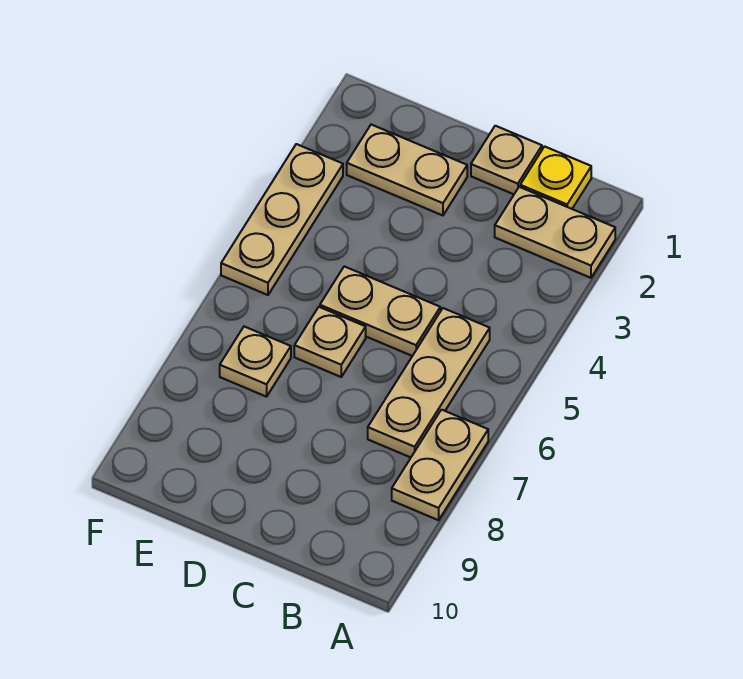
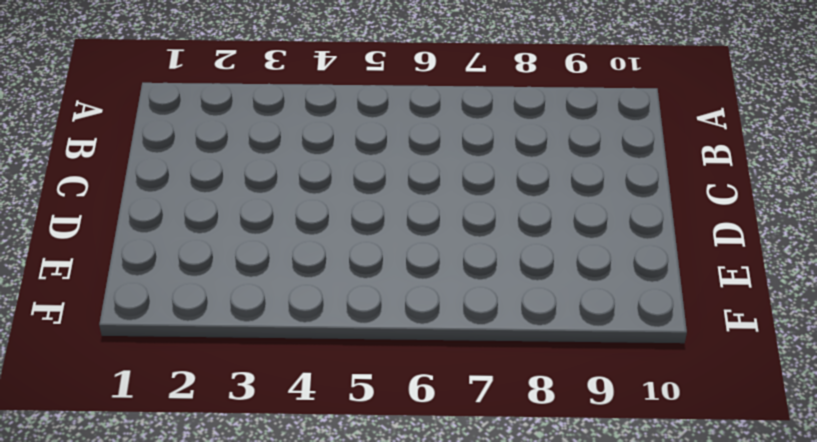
none -> tan plate A2:B2 level 1
none -> tan plate A7:A8 level 1

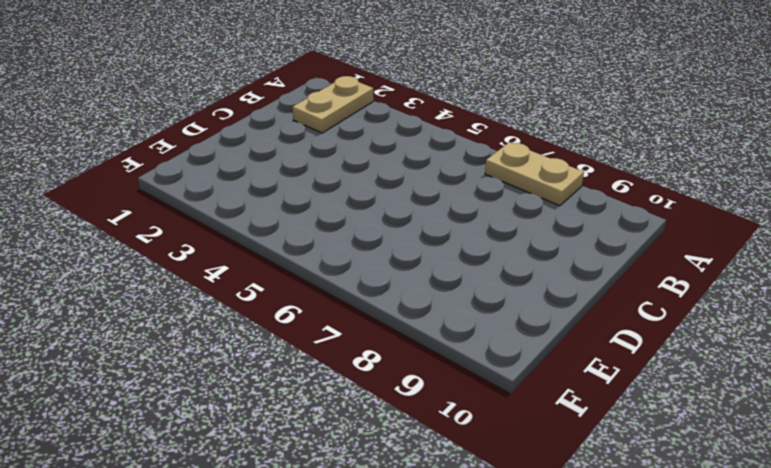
none -> yellow plate B1 level 1
none -> tan plate B5:B7 level 1

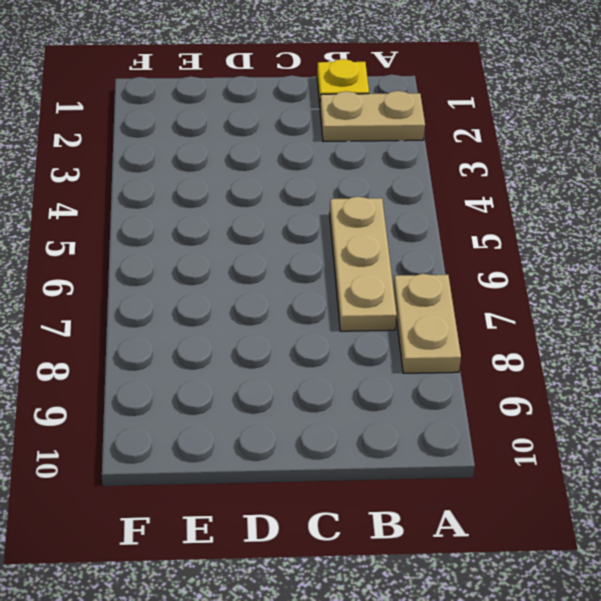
none -> tan plate C1 level 1
none -> tan plate C5:D5 level 1

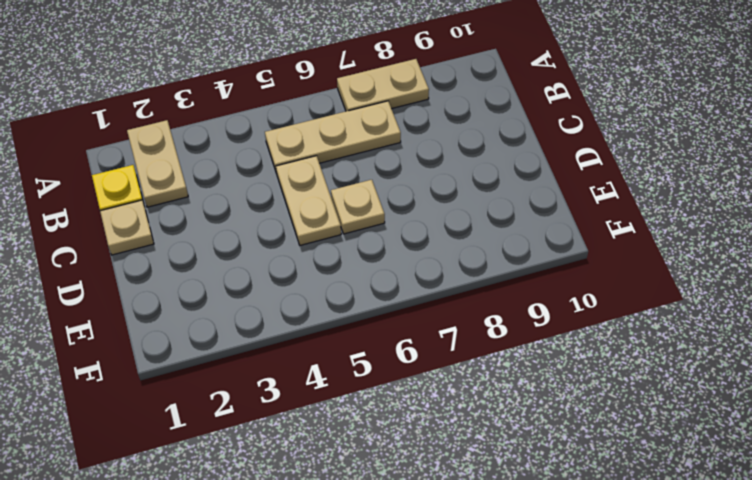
none -> tan plate D2:E2 level 1
none -> tan plate E7 level 1

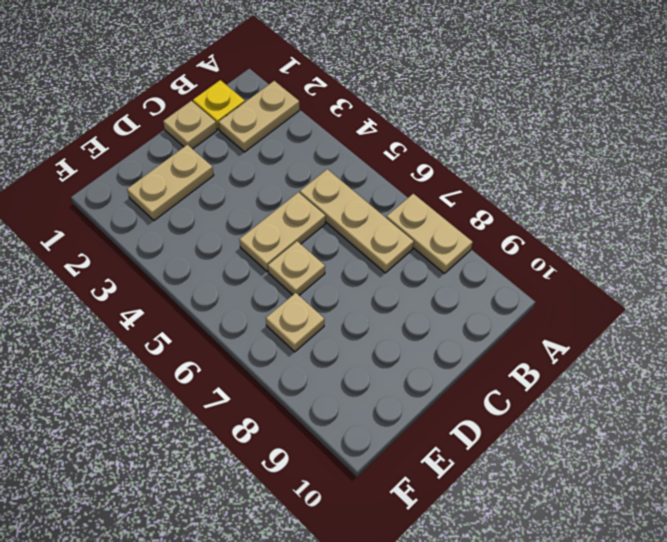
none -> tan plate F3:F5 level 1

